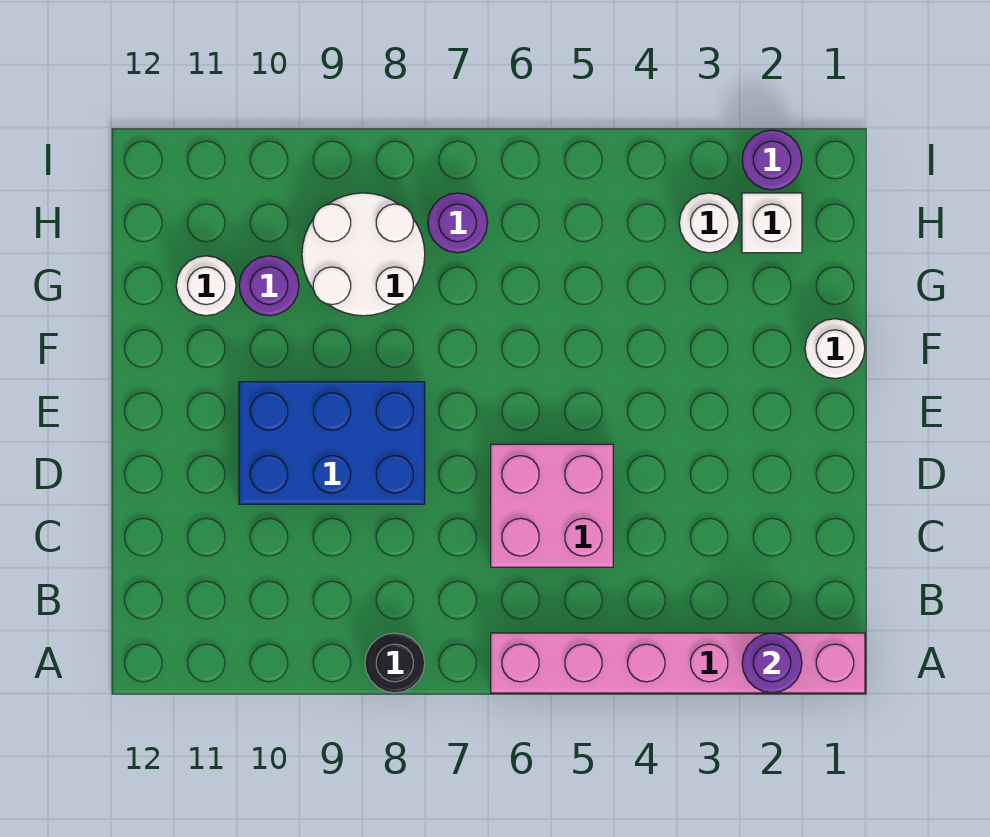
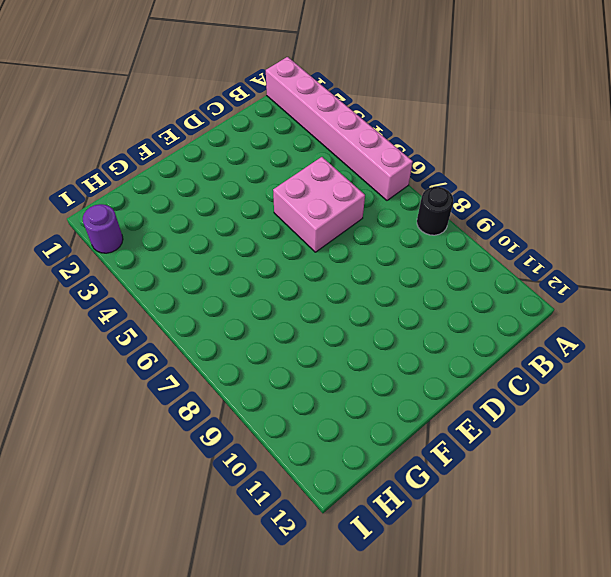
none -> blue brick D8:E10 level 1
none -> white round brick F1 level 1
none -> white round brick G8:H9 level 1

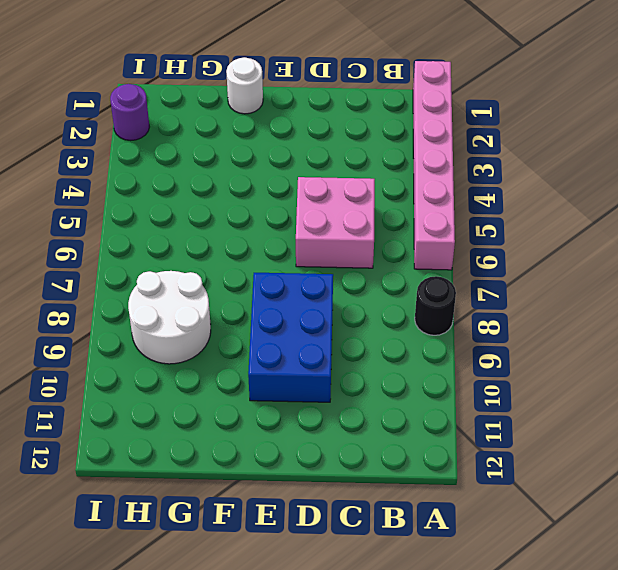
none -> purple round brick G10 level 1
none -> white round brick G11 level 1
none -> white brick H2 level 1

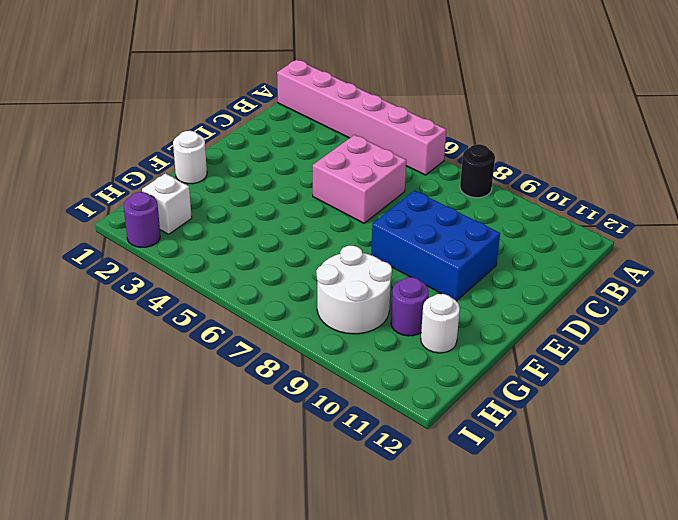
none -> white round brick H3 level 1
none -> purple round brick H7 level 1
none -> purple round brick A2 level 2

